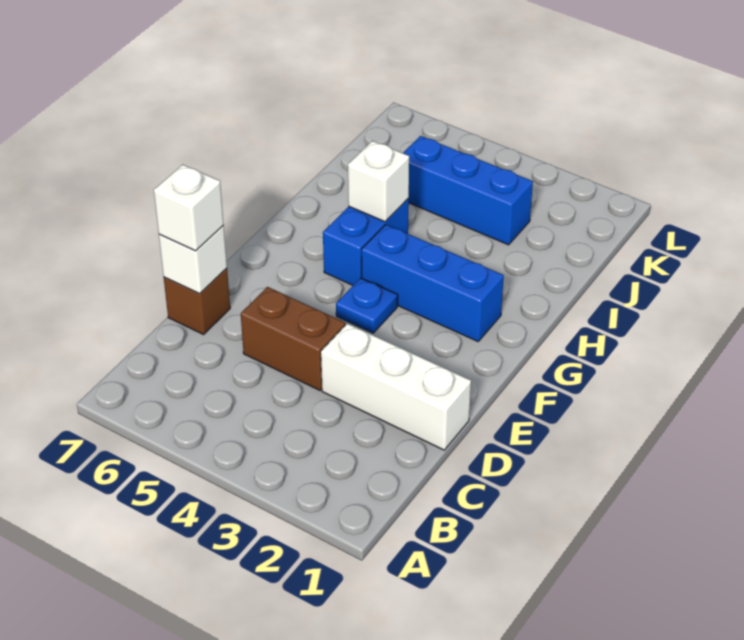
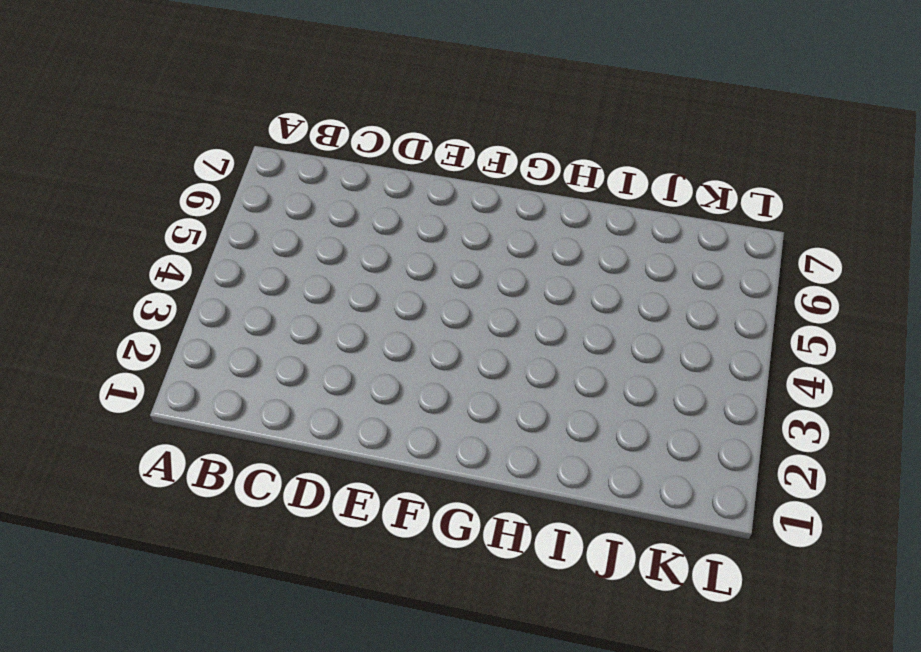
none -> white brick D1:D3 level 1
none -> brown brick D4:D5 level 1

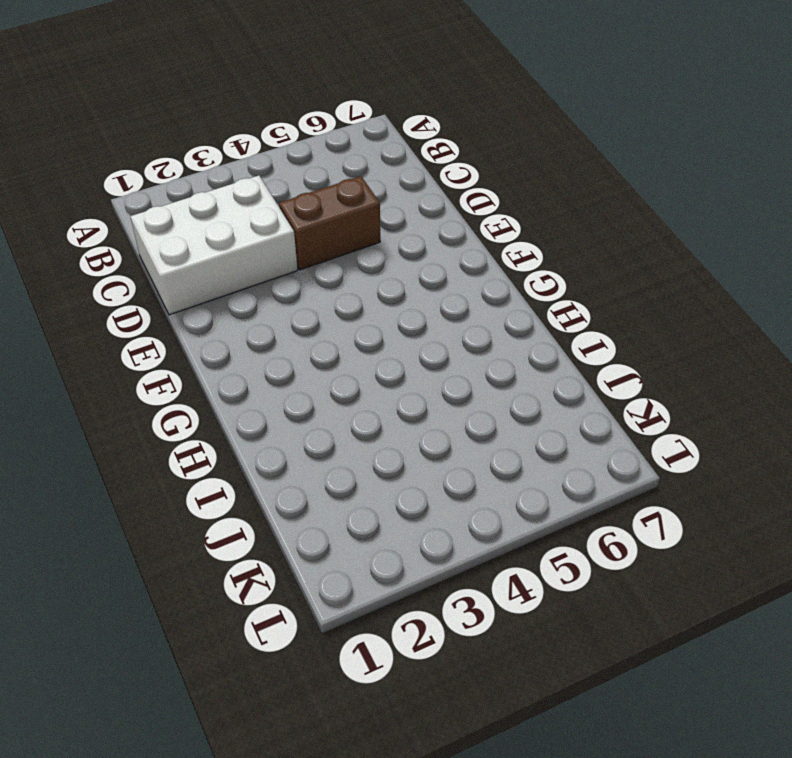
white brick C1:D3 level 1 -> white brick D1:D3 level 1
none -> brown brick D7 level 1
none -> blue plate F4 level 1

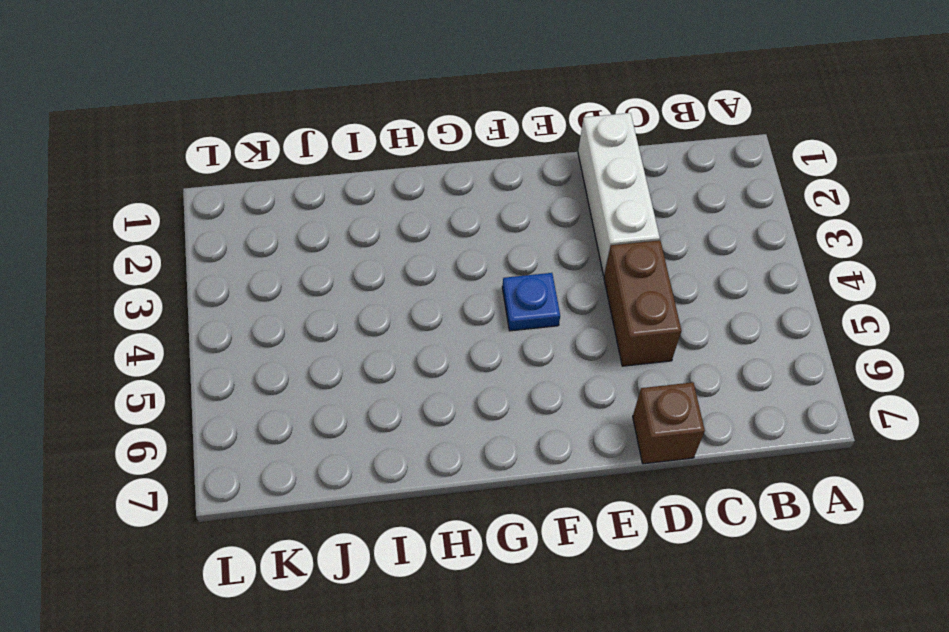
none -> blue brick G2:G4 level 1
none -> blue brick G5:H5 level 1

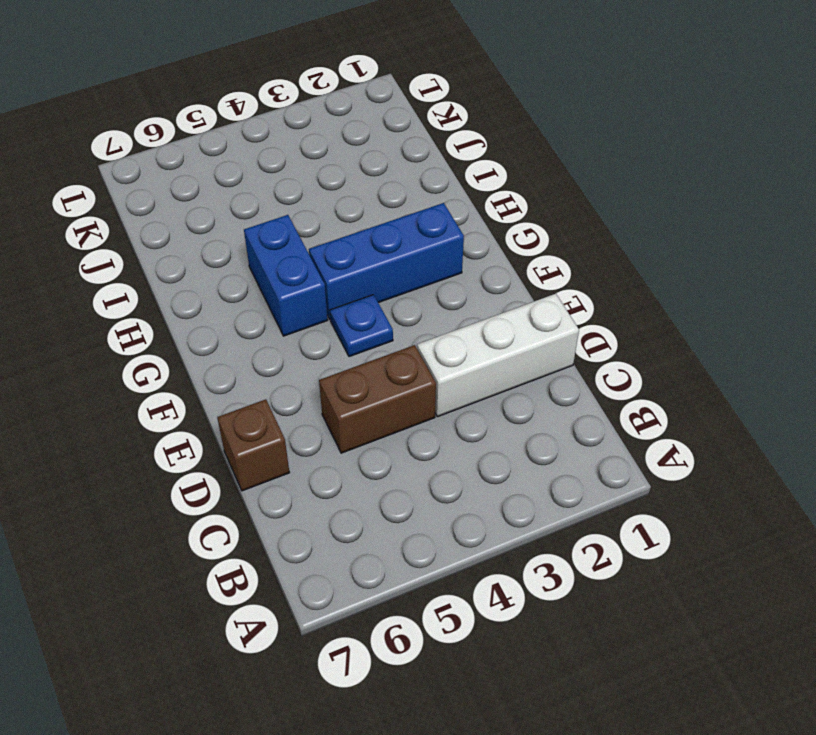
none -> blue brick J3:J5 level 1
none -> white brick D7 level 2

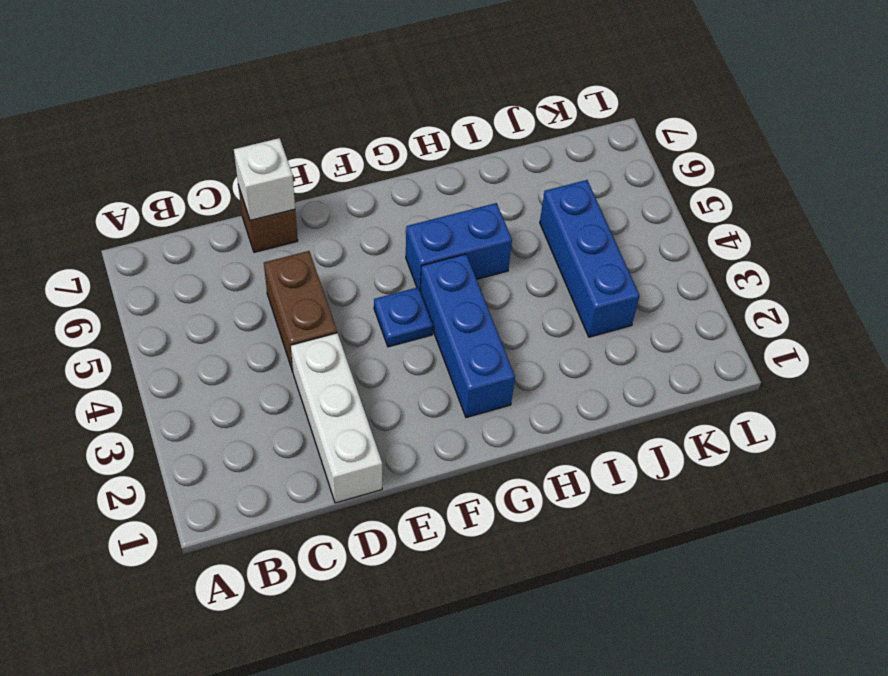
none -> white brick H5 level 2
none -> white brick D7 level 3

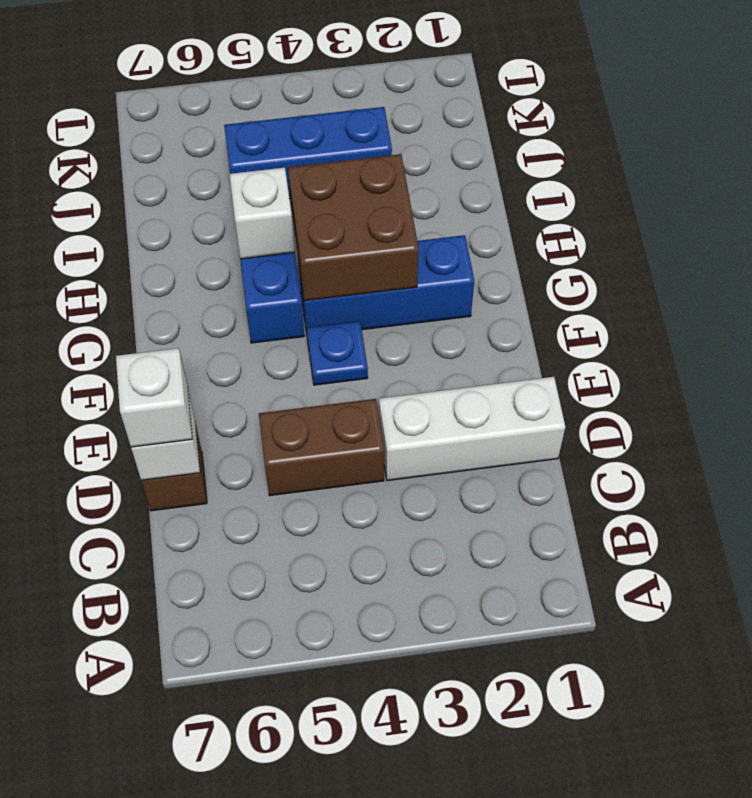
brown brick G3:H4 level 2 -> none

